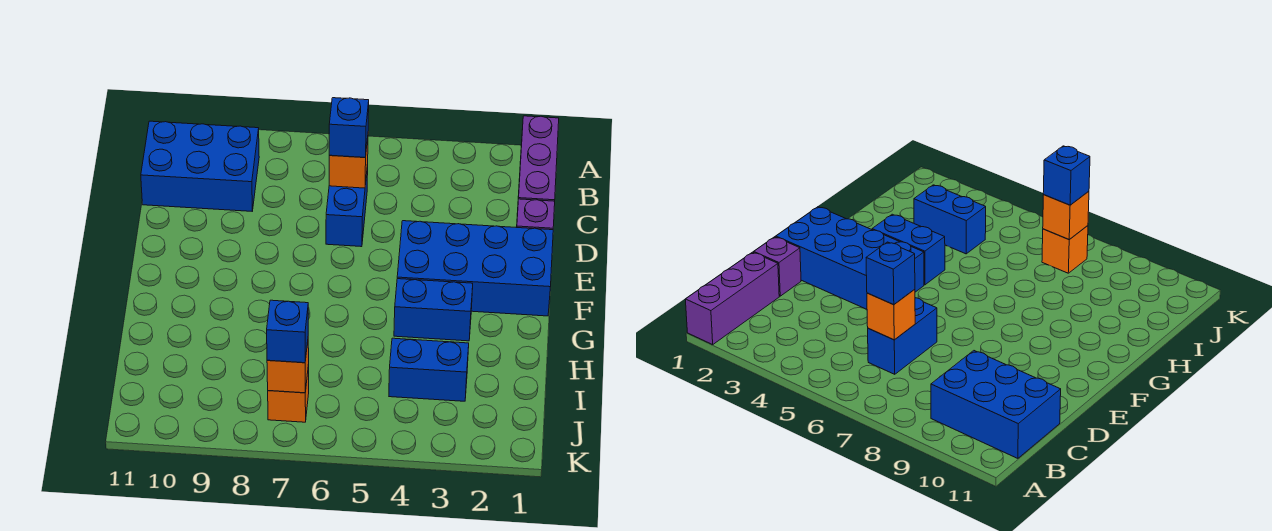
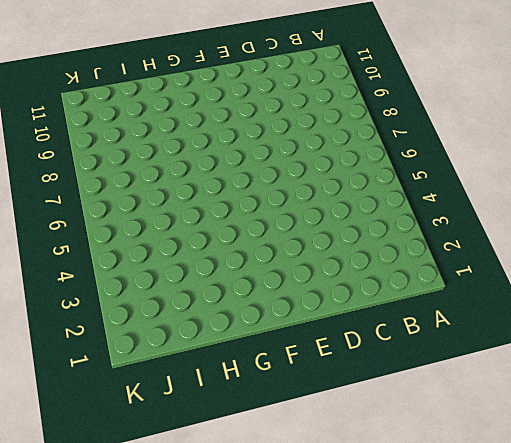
none -> purple brick A1:C1 level 1
none -> blue brick B9:C11 level 1
none -> blue brick C6:D6 level 1

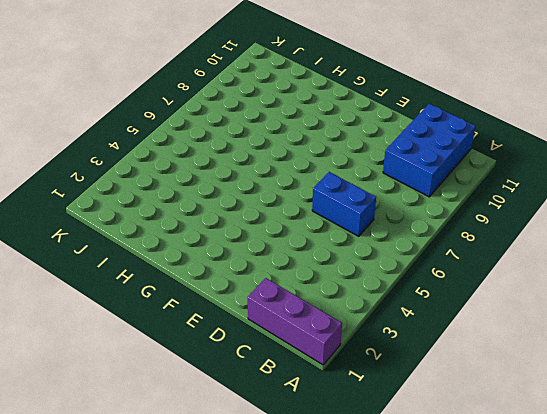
none -> purple brick D1 level 1
none -> blue brick E1:F4 level 1
none -> blue brick G3:G4 level 1

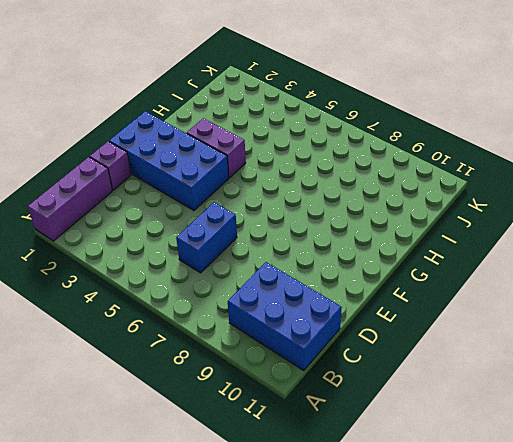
purple brick G3:G4 level 1 -> blue brick G3:G4 level 1
none -> blue brick I3:I4 level 1
none -> orange brick J7 level 1
none -> orange brick C6 level 2

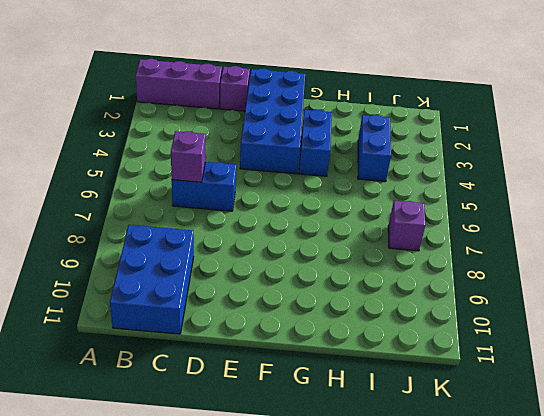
purple brick C6 level 2 -> orange brick C6 level 2
purple brick J7 level 1 -> orange brick J7 level 1
none -> orange brick J7 level 2
none -> blue brick C6 level 3
none -> blue brick J7 level 3

